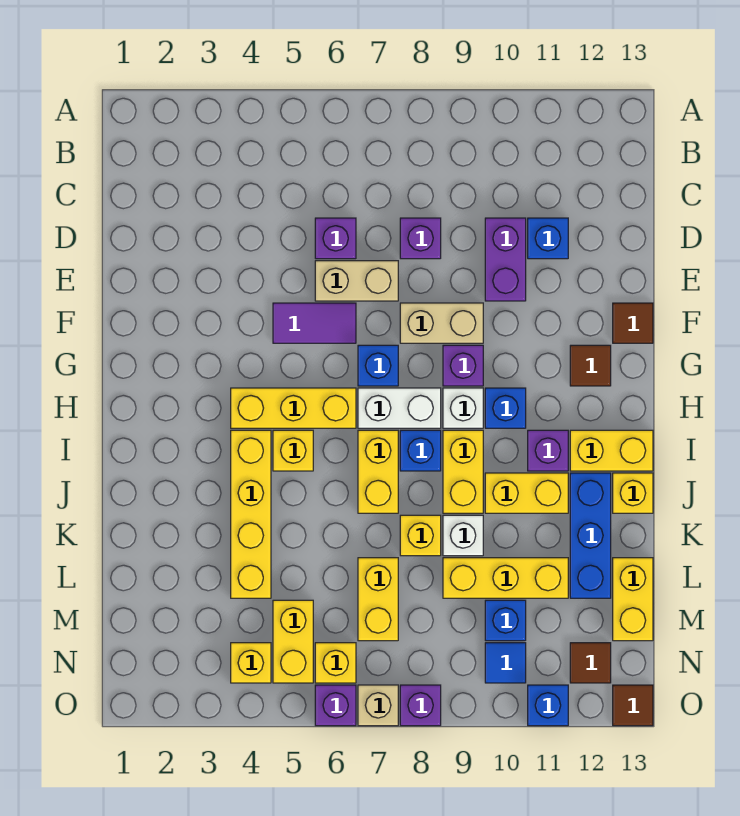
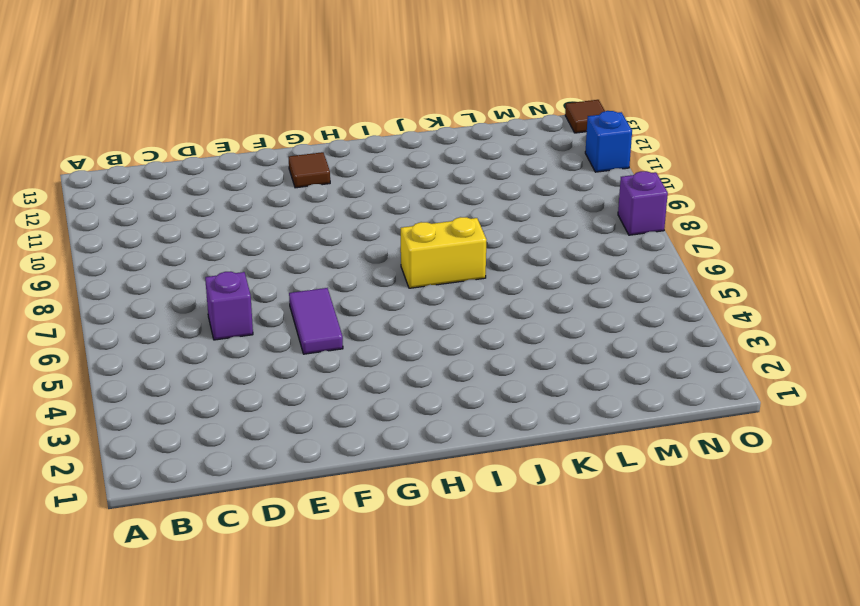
none -> purple brick D8 level 1
none -> purple brick D10:E10 level 1
none -> blue brick D11 level 1
none -> tan brick E6:E7 level 1

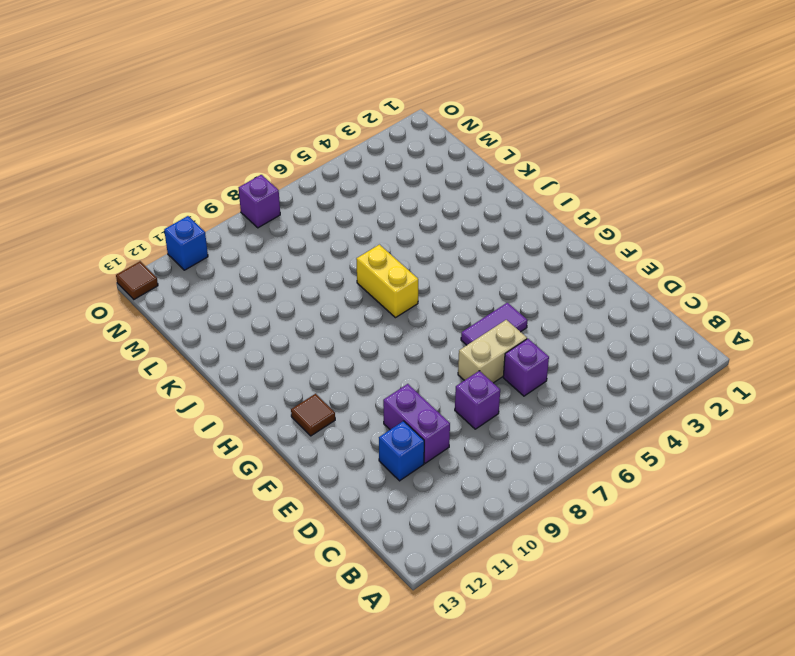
none -> tan brick F8:F9 level 1
none -> brown tile F13 level 1
none -> blue brick G7 level 1
none -> purple brick G9 level 1

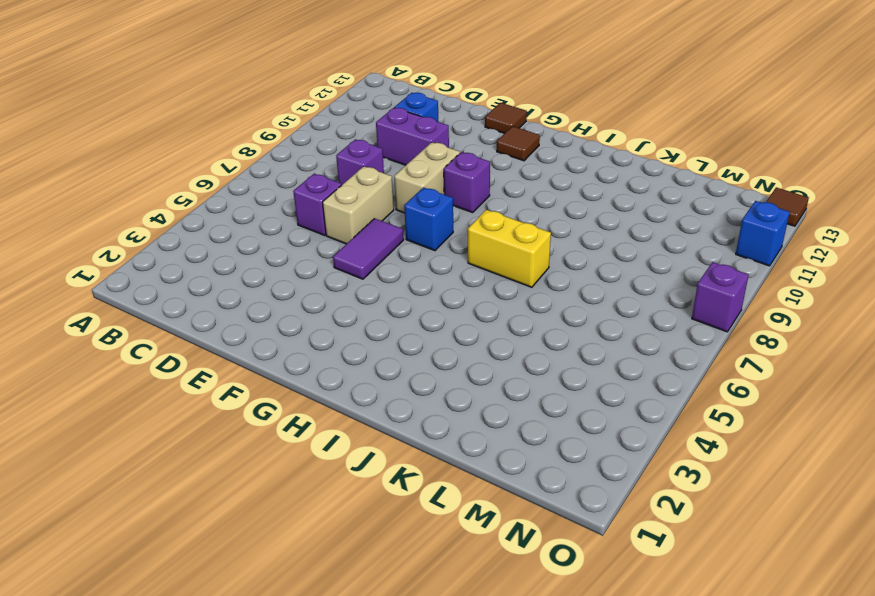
none -> yellow brick H4:H6 level 1
none -> white brick H7:H8 level 1
none -> white brick H9 level 1
none -> blue brick H10 level 1

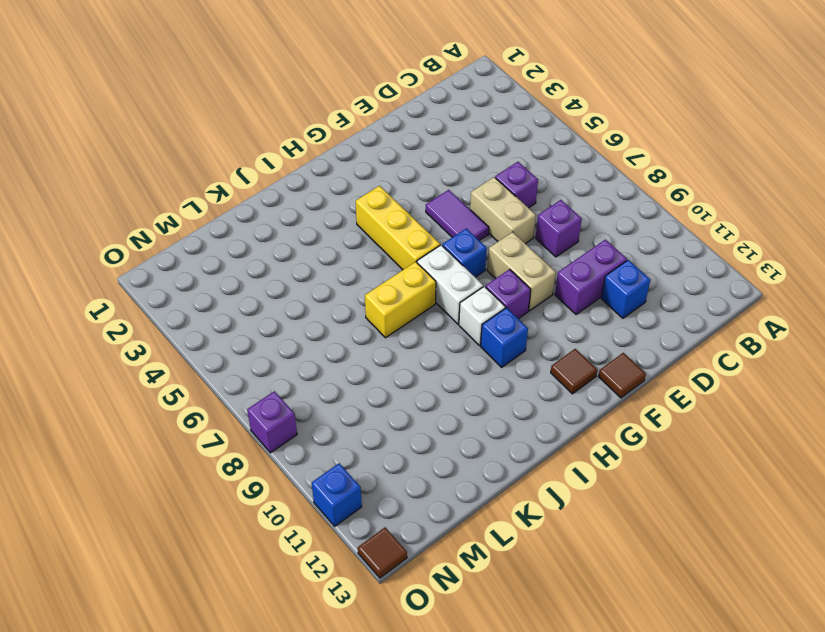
none -> yellow brick I4:L4 level 1
none -> yellow brick I5 level 1
none -> blue brick I8 level 1
none -> yellow brick I9:J9 level 1

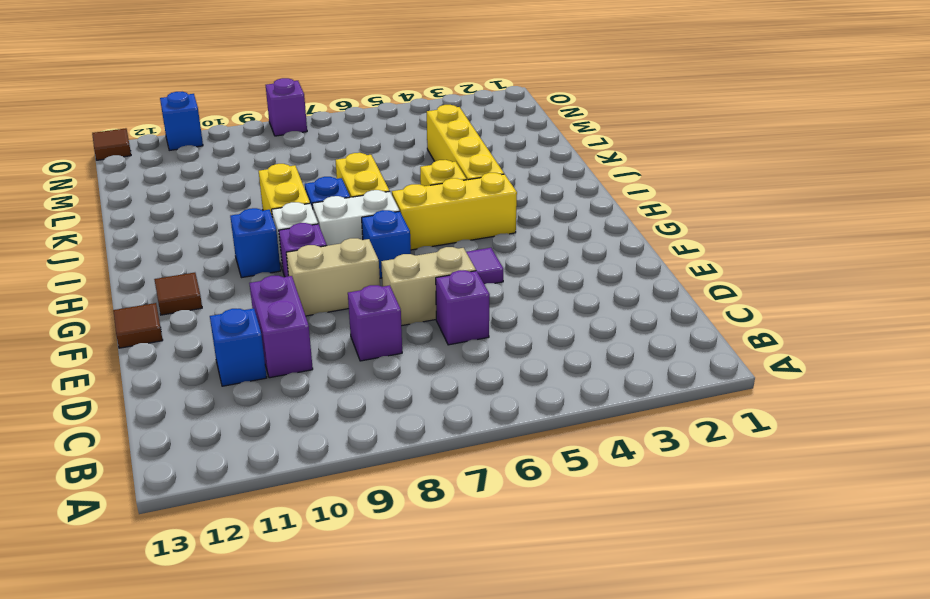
none -> purple brick I11 level 1
none -> yellow brick I12:I13 level 1
none -> yellow brick J10:J11 level 1
none -> blue brick J12:L12 level 1

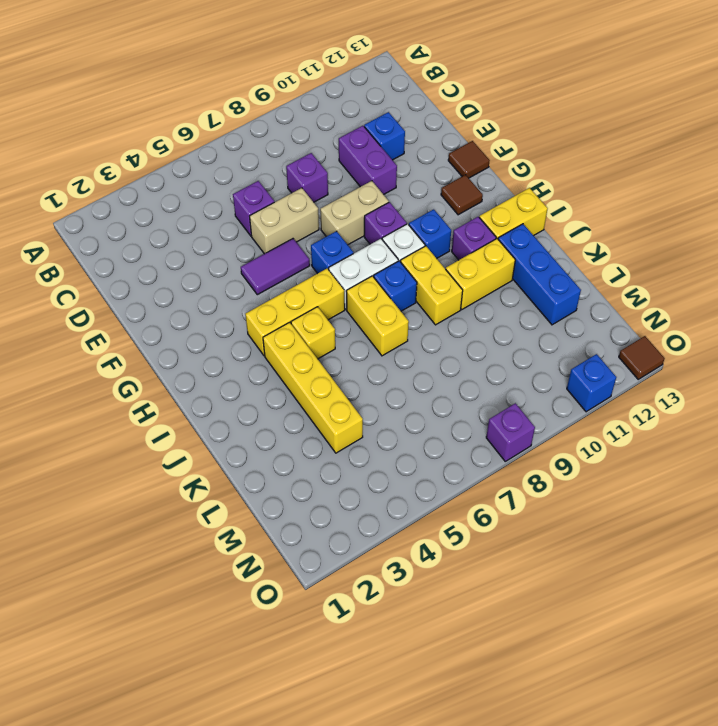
none -> yellow brick J13 level 1
none -> yellow brick K8 level 1
none -> white brick K9 level 1
none -> yellow brick L7:M7 level 1

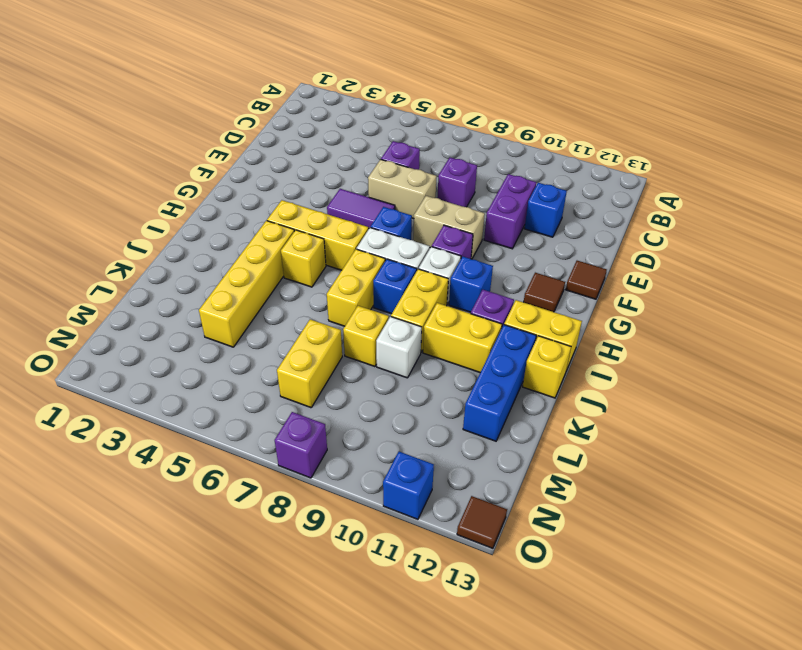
none -> yellow brick L9:L11 level 1
none -> yellow brick L13:M13 level 1
none -> yellow brick M5:N5 level 1
none -> blue brick M10 level 1

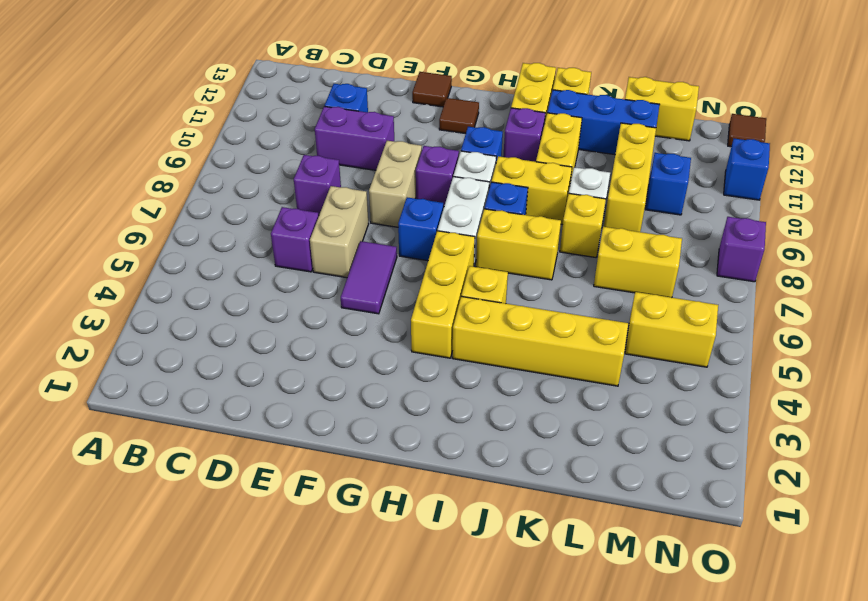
none -> yellow brick N4 level 1
none -> yellow brick N6 level 1
none -> blue tile N10 level 1
none -> brown tile N12 level 1

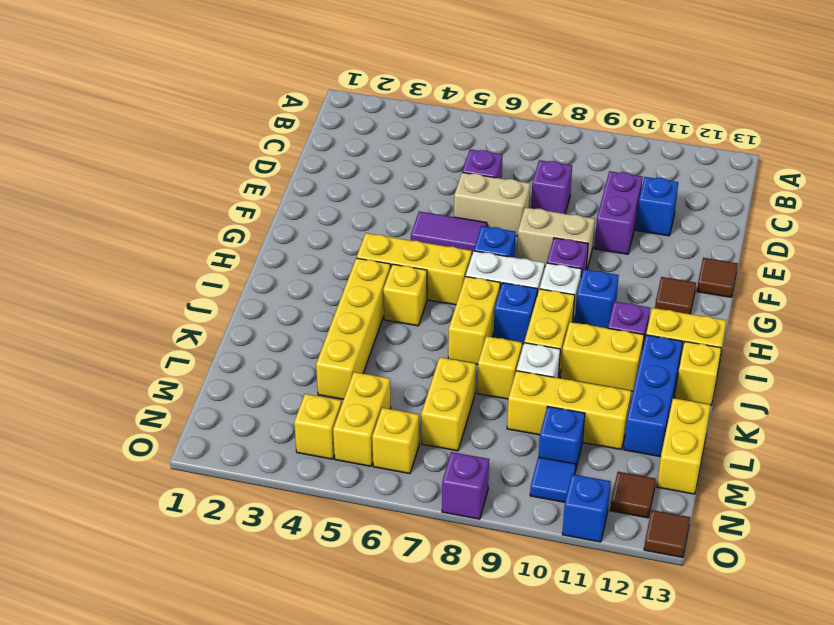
none -> purple brick O6 level 1
none -> tan brick O7 level 1

